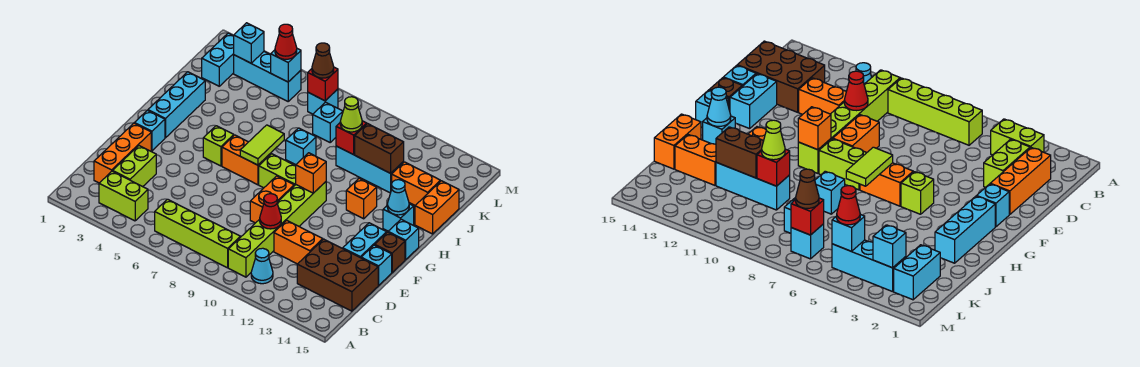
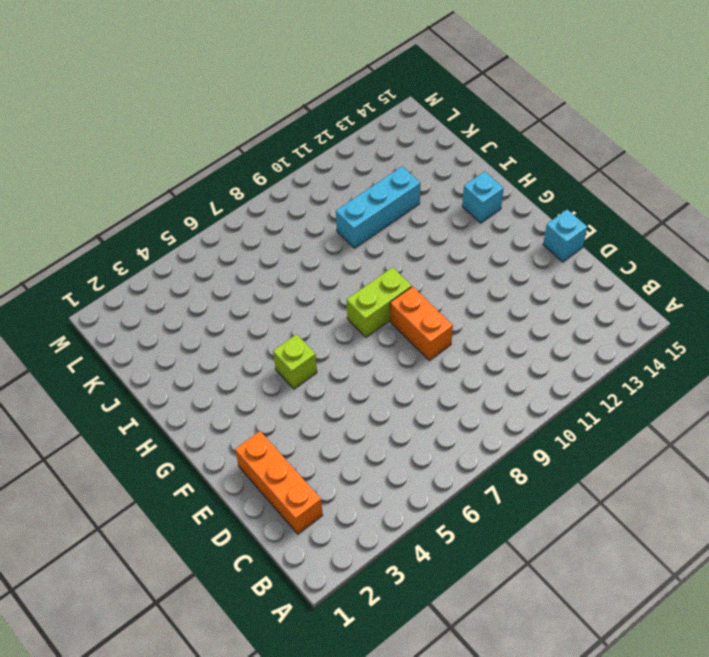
none -> lime brick B3:B4 level 1
none -> lime brick B6:B9 level 1
none -> lime brick B10:G10 level 1
none -> cyan cone B11 level 1

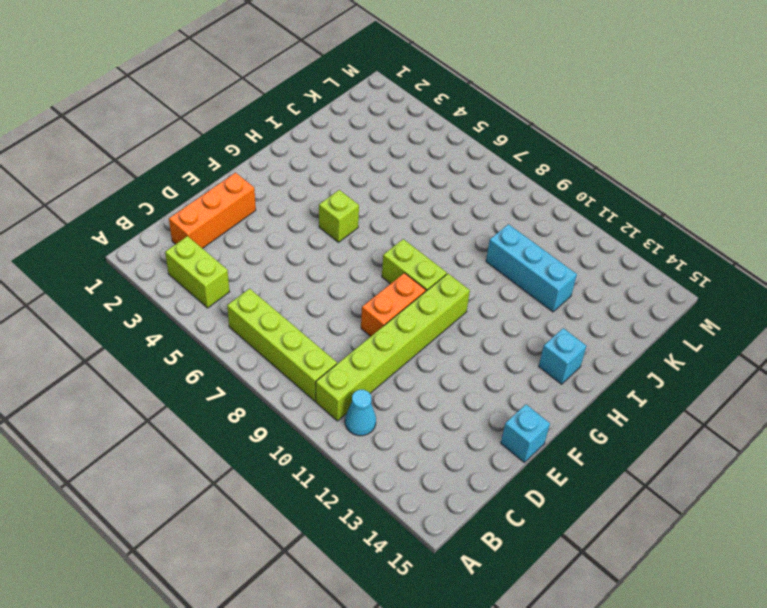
none -> lime brick C3:D3 level 1
none -> brown brick C13:D15 level 1
none -> orange brick D11:D12 level 1
none -> cyan brick E14:F14 level 1

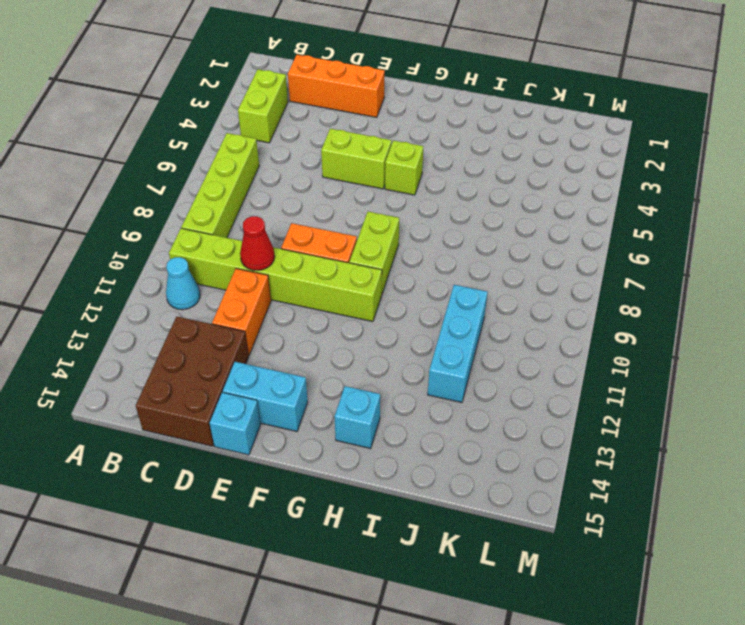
lime brick E5:F5 level 1 -> lime brick C3:D3 level 1
none -> cyan brick F2 level 1
none -> brown brick F15 level 1
none -> cyan brick G2:I2 level 1
none -> orange brick G6:G7 level 1

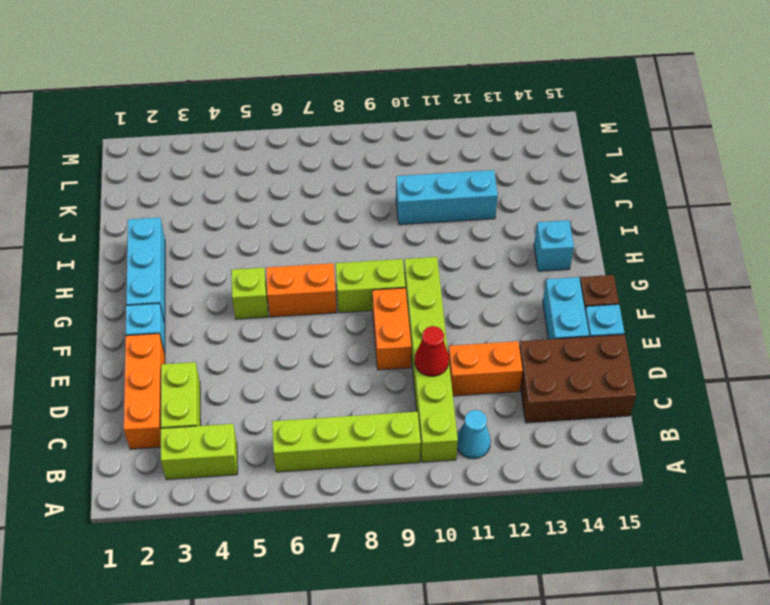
none -> cyan brick G15 level 1
none -> orange brick H12 level 1
none -> cyan brick I8 level 1
none -> orange brick I15:J15 level 1

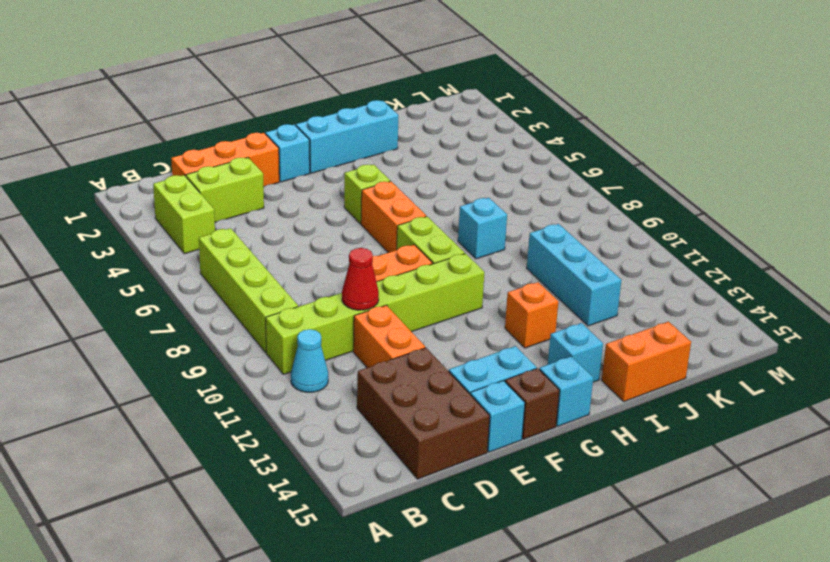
none -> orange brick J13:J14 level 1
none -> cyan brick K2:L2 level 1
none -> cyan brick K8 level 1
none -> cyan brick L3:L5 level 1

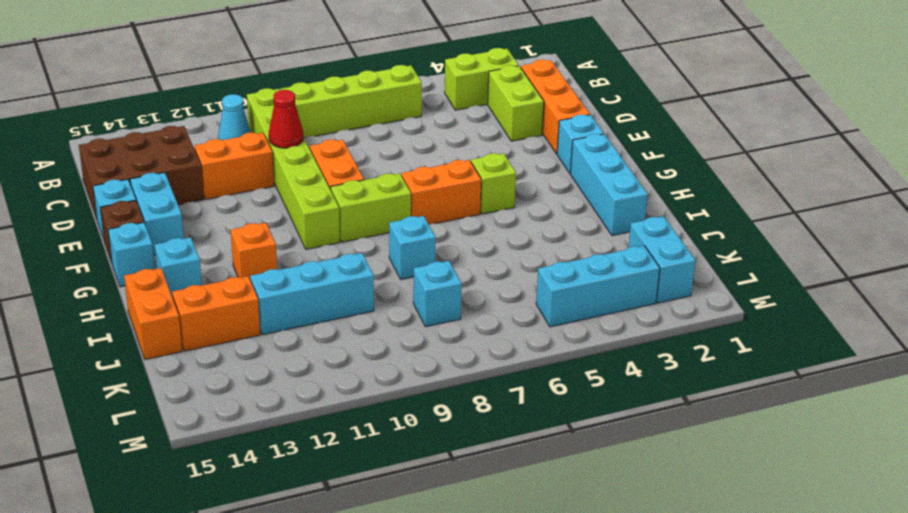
none -> cyan brick L7 level 1
none -> lime tile G7:H7 level 2
none -> orange brick G10 level 2
none -> cyan cone H14 level 2

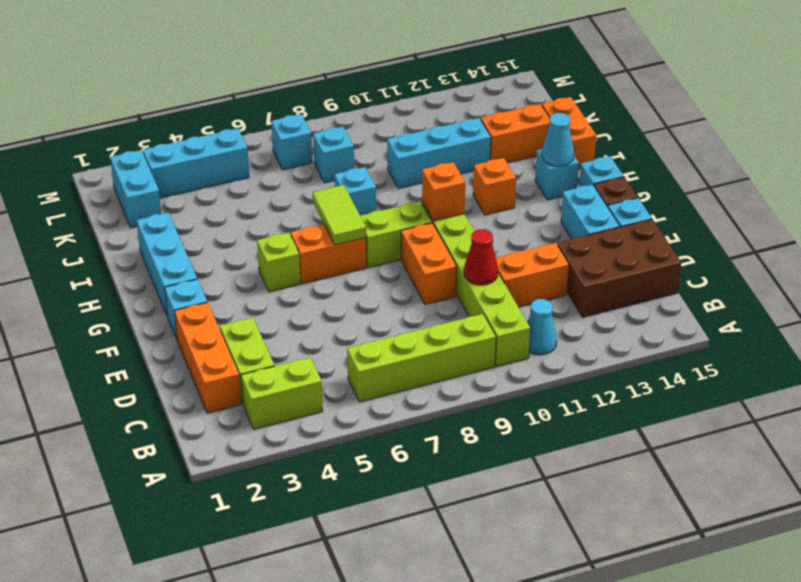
none -> red brick J10 level 2
none -> brown brick J11:J12 level 2
none -> cyan brick L3 level 2
none -> cyan brick L5 level 2

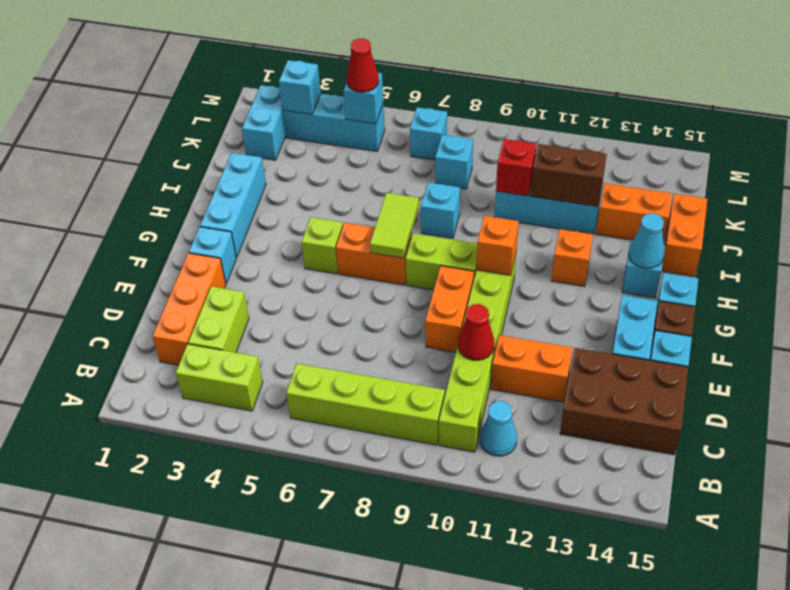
none -> red brick L7 level 2
none -> lime cone J10 level 3
none -> brown cone L7 level 3

